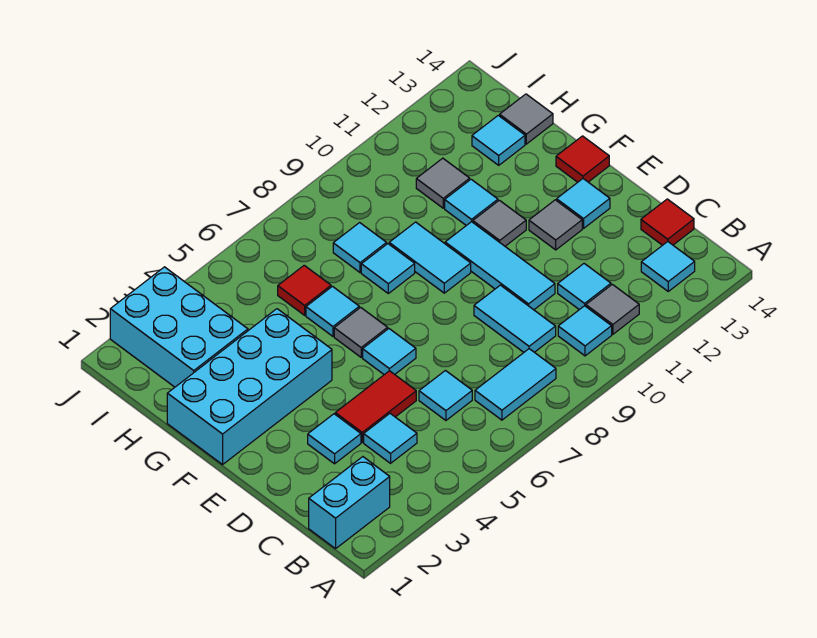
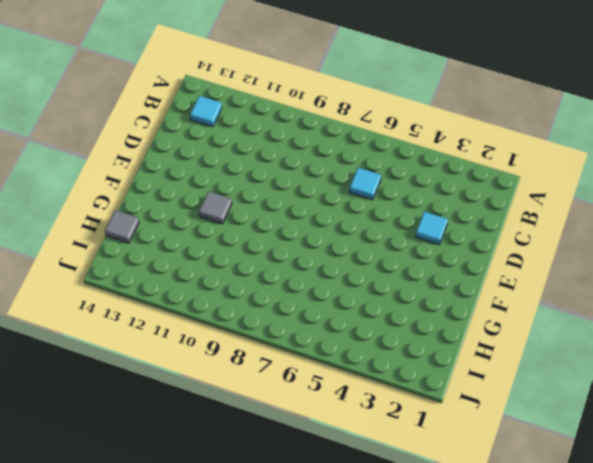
none -> cyan brick B1:B2 level 1
none -> cyan tile B7:B8 level 1
none -> cyan tile B10 level 1
none -> grey tile B11 level 1

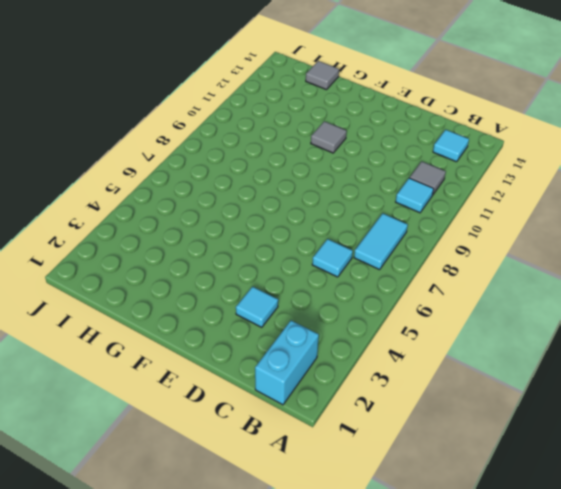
none -> cyan tile C4 level 1
none -> cyan tile C9:D9 level 1
none -> cyan tile C11 level 1
none -> red tile C14 level 1

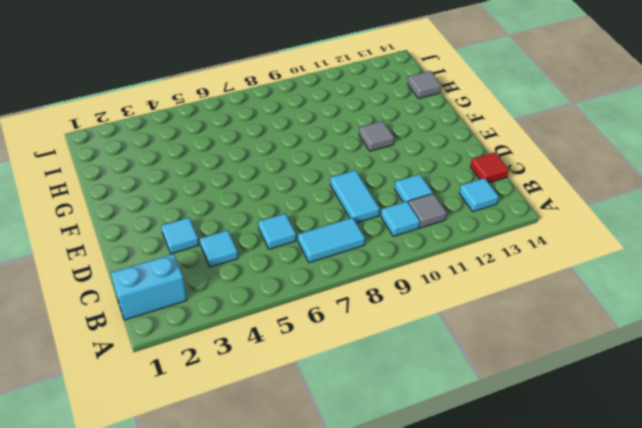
none -> red tile D4:D5 level 1
none -> cyan tile D10:F10 level 1
none -> cyan tile E6 level 1
none -> grey tile E12 level 1

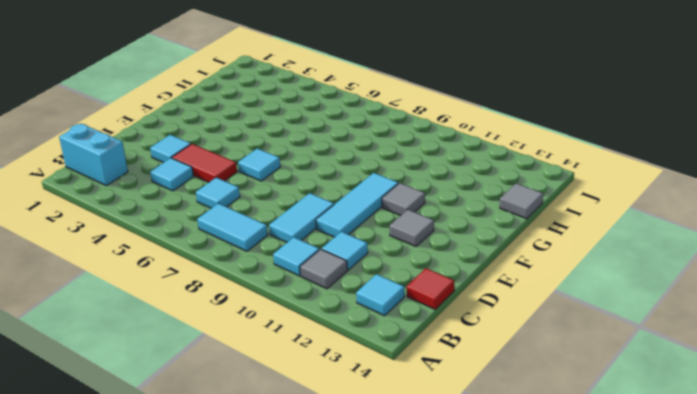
none -> cyan tile E13 level 1
none -> cyan brick F1:G4 level 1
none -> grey tile F6 level 1
none -> cyan tile F9:G9 level 1

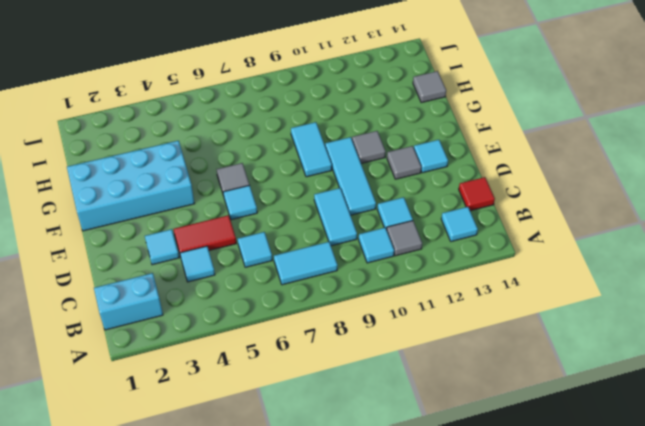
none -> red tile F14 level 1
none -> cyan tile G6 level 1
none -> cyan tile G8 level 1
none -> cyan tile G11 level 1

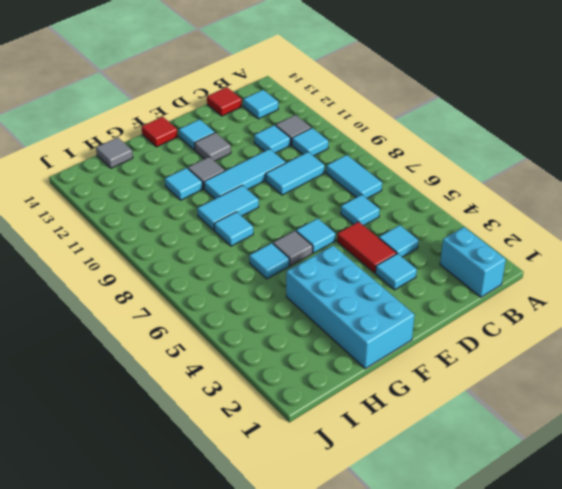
none -> cyan brick H2:J3 level 1
none -> red tile H6 level 1
none -> cyan tile H8 level 1
none -> grey tile H11 level 1

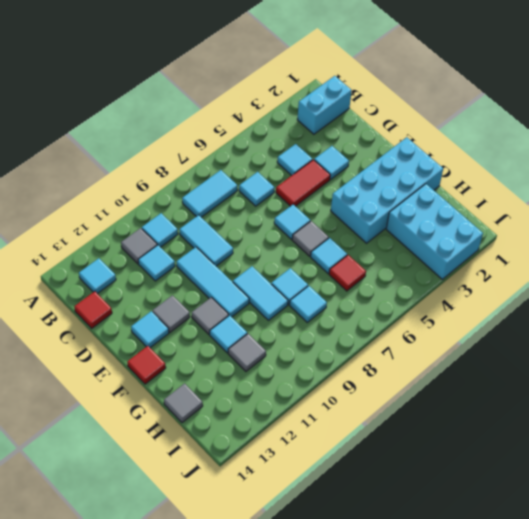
none -> cyan tile H13 level 1

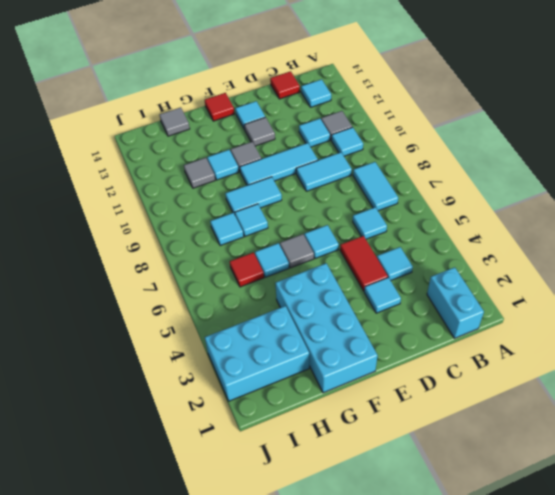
none -> cyan tile H13 level 1

